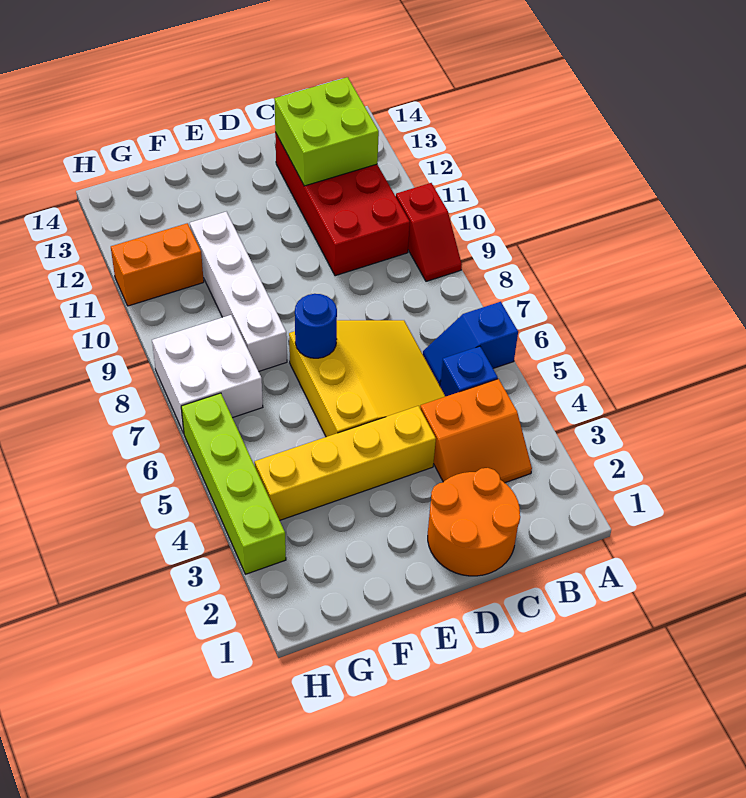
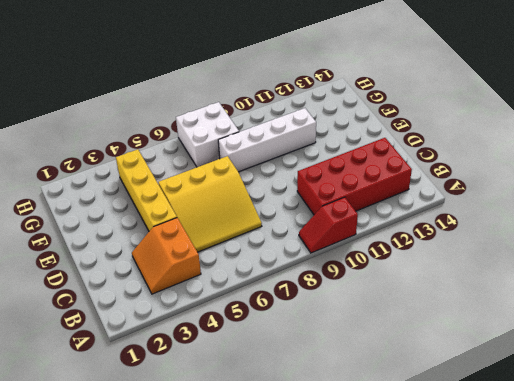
none -> blue slope A6:B6 level 1 top A
none -> blue brick B5 level 1
none -> orange round brick C1:D2 level 1

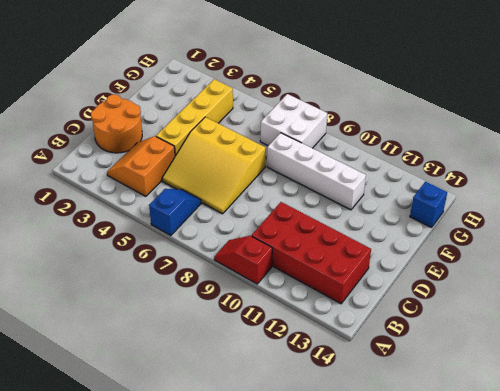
blue brick G14 level 1 -> blue brick B5 level 1
none -> orange brick G11:H11 level 1
none -> lime brick H3:H6 level 1
none -> lime brick B12:C13 level 2

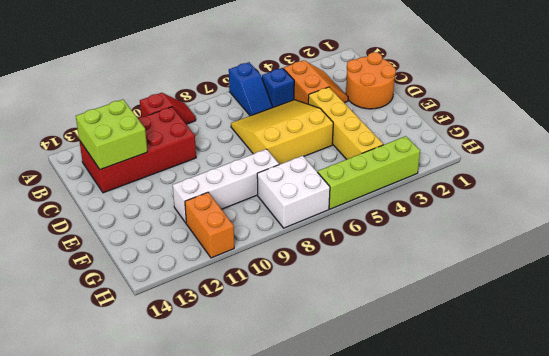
none -> blue round brick E7 level 2

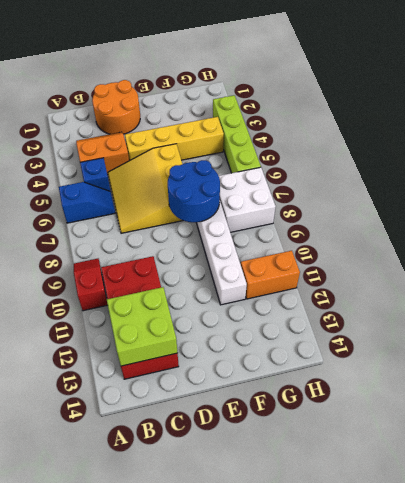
blue round brick E7:F8 level 2 -> blue round brick E7 level 2

